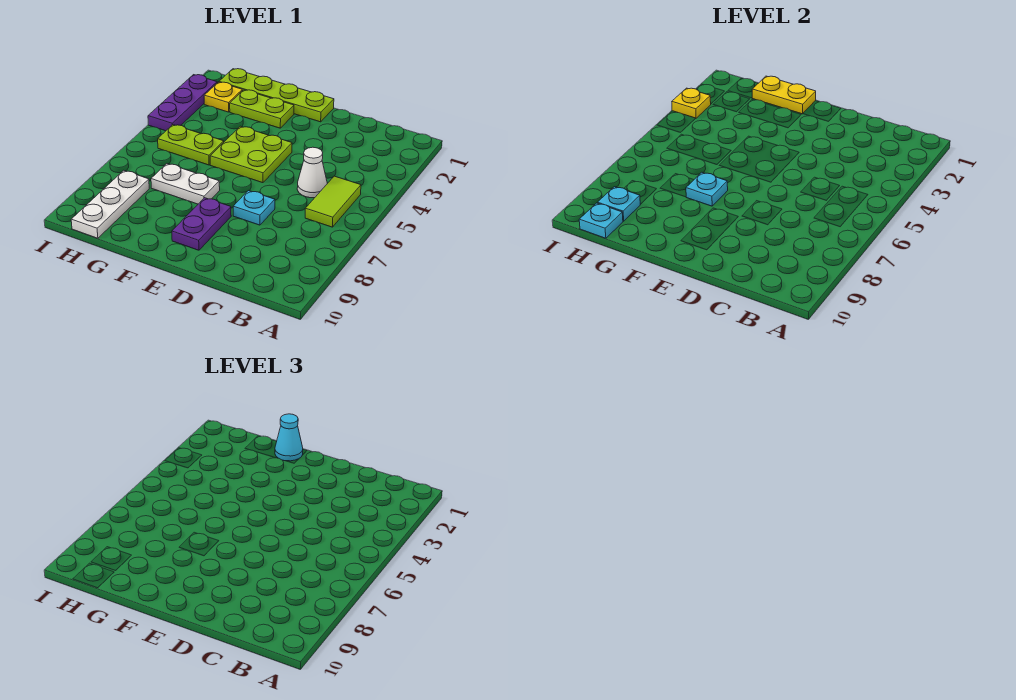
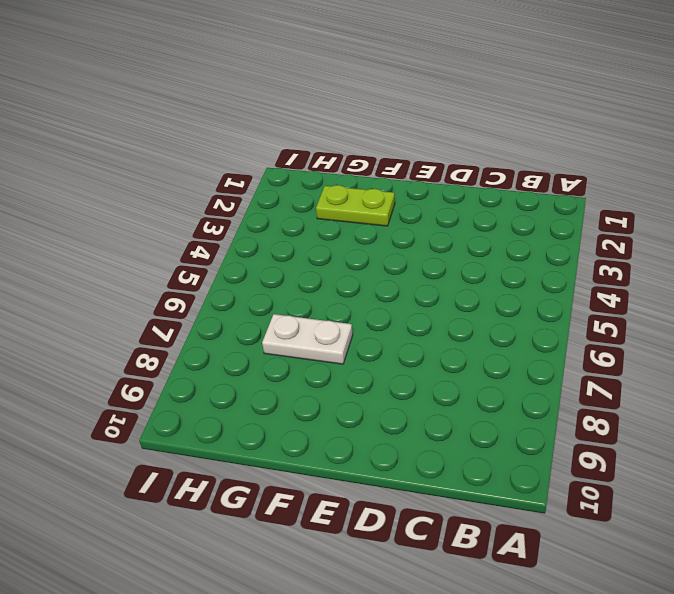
none -> lime tile B5:B6 level 1
none -> white cone C5 level 1
none -> cyan plate D7 level 1

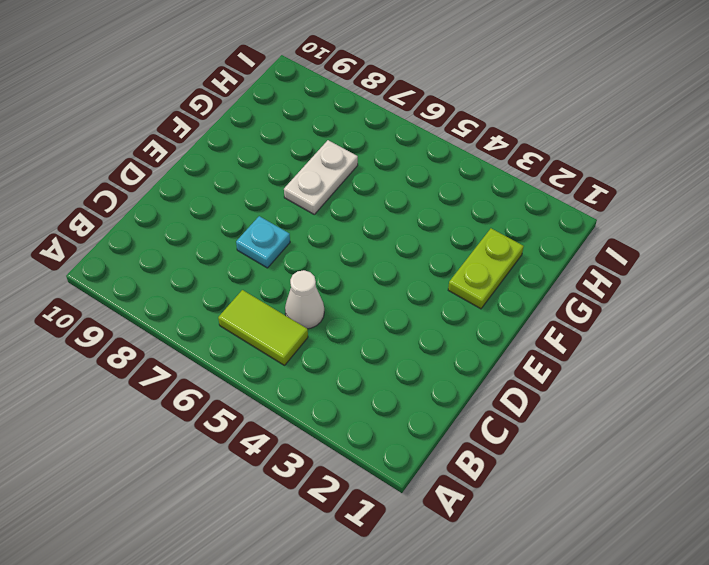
none -> lime plate E1:H1 level 1
none -> lime plate E4:F5 level 1
none -> purple plate E8:E9 level 1

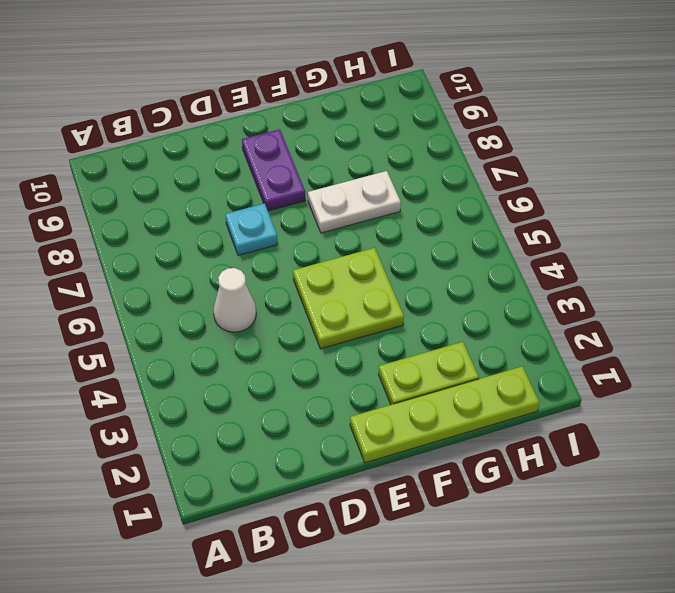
none -> lime tile B5:B6 level 1
none -> lime plate G5:H5 level 1
none -> yellow plate H2 level 1

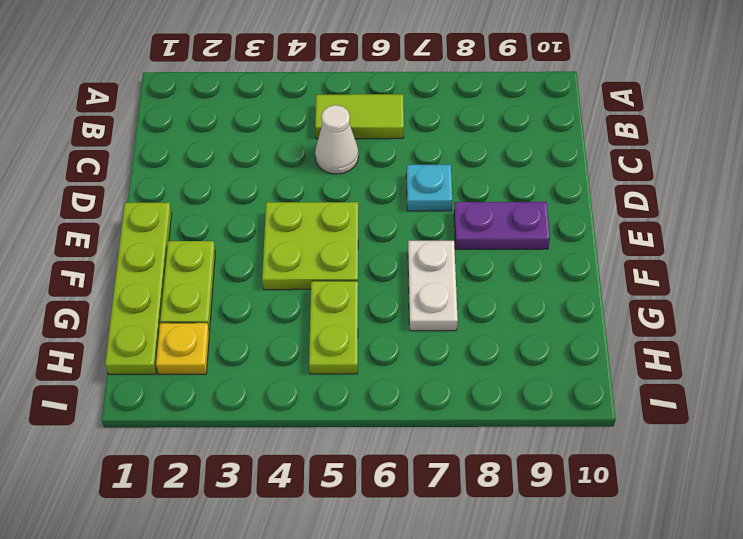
none -> white plate H8:H10 level 1
none -> purple plate I2:I4 level 1
none -> yellow plate F1:G1 level 2

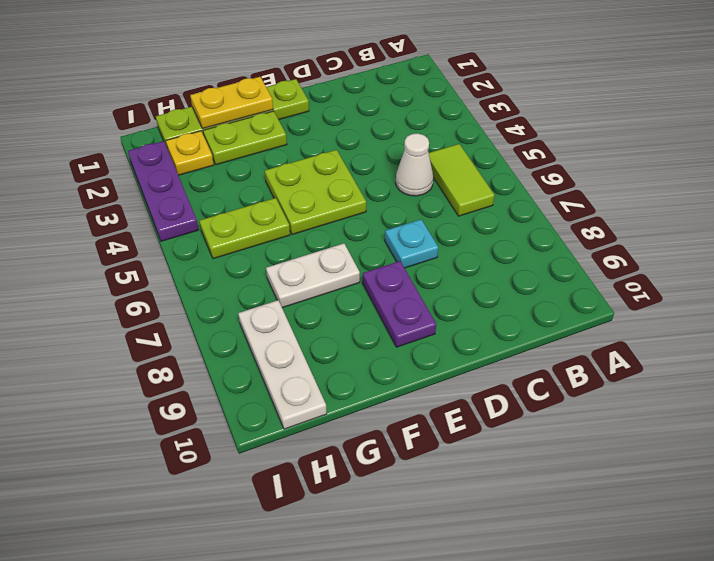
none -> cyan plate F7 level 2
none -> cyan plate H9 level 2
none -> cyan plate H10 level 2

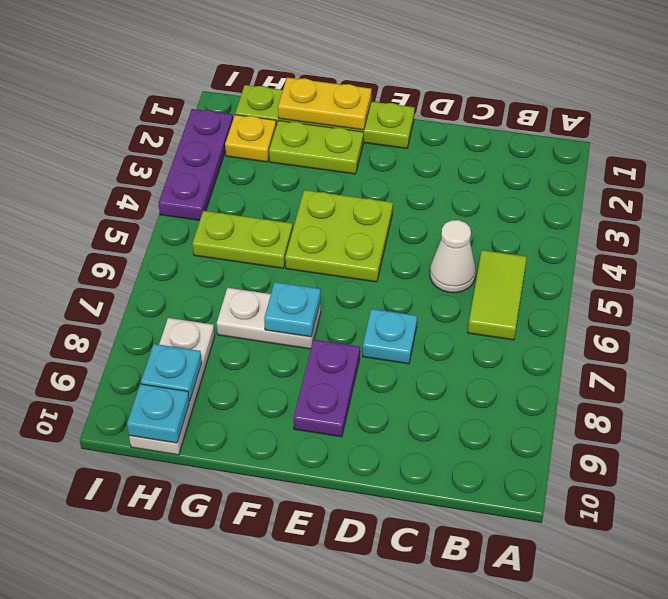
none -> yellow plate I3 level 2
none -> cyan cone F1 level 3

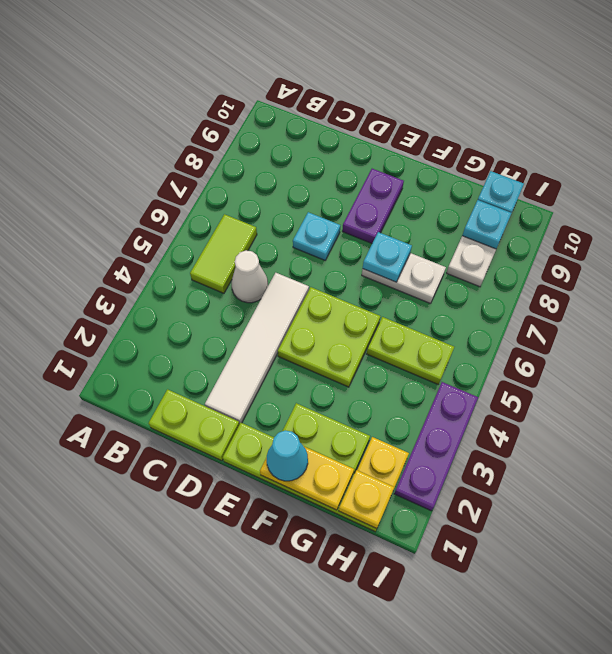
lime plate C1:D1 level 1 -> none
white tile D2:D5 level 1 -> none
yellow plate H1 level 2 -> yellow plate I3 level 2

